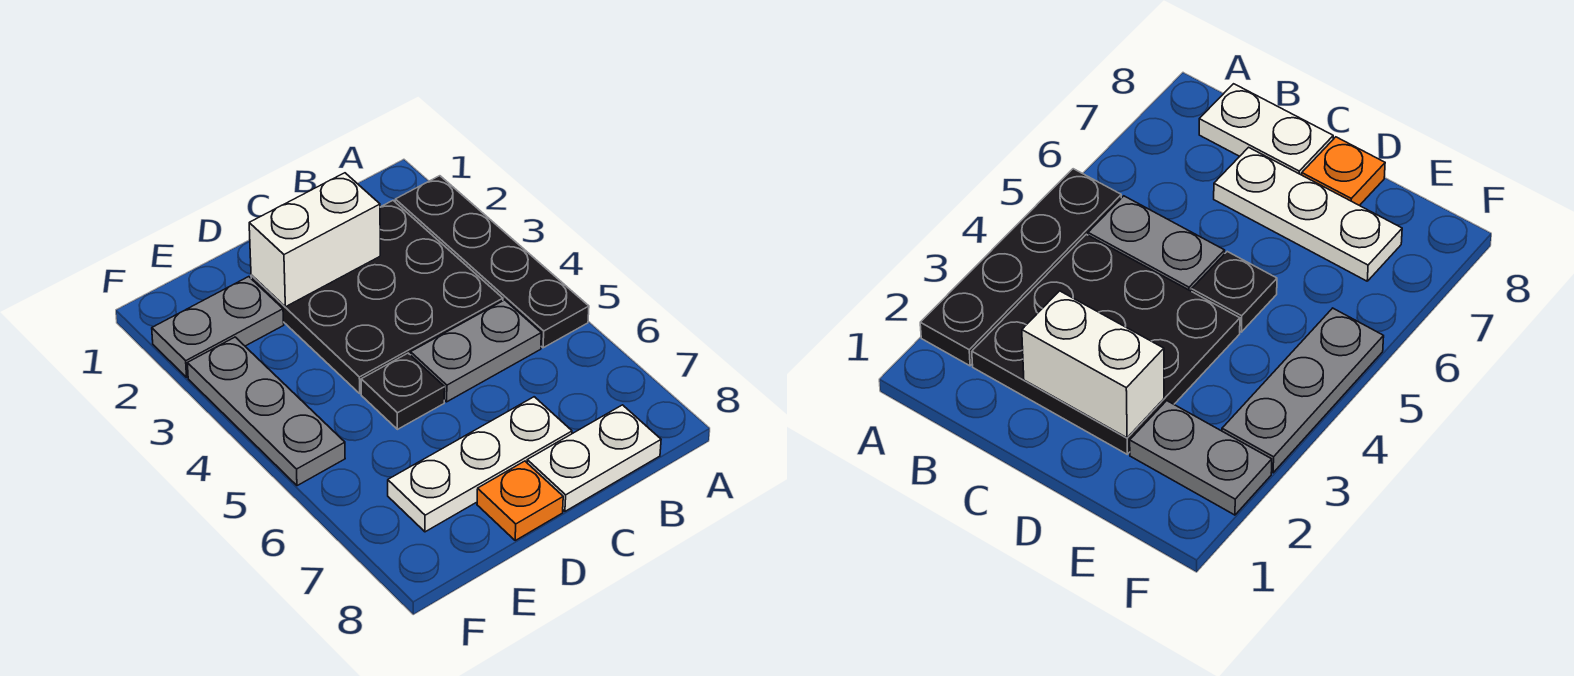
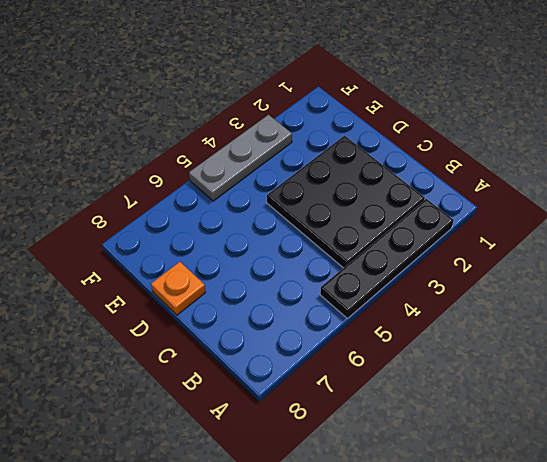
none -> grey plate B5:C5 level 1
none -> white plate B8:C8 level 1

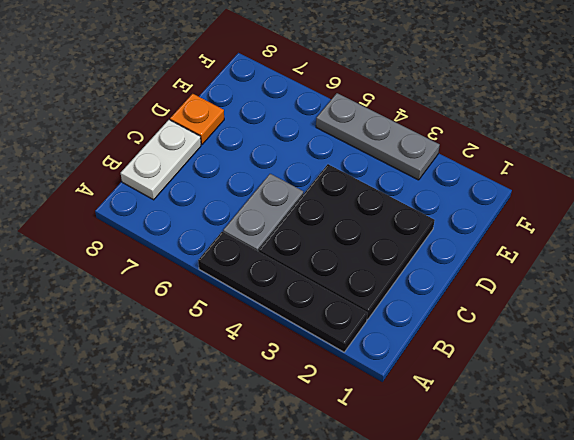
none -> white plate C7:E7 level 1
none -> black plate D5 level 1

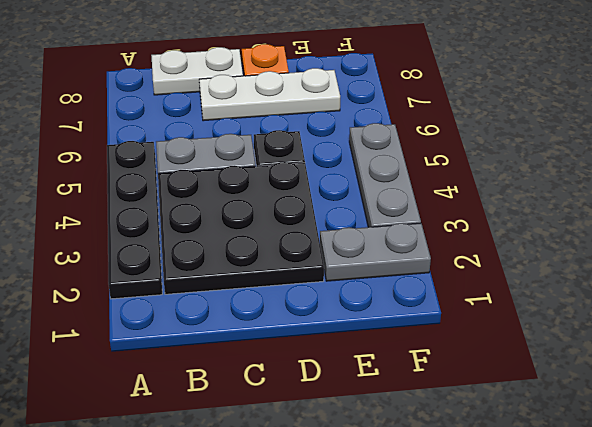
none -> white brick C2:D2 level 2

